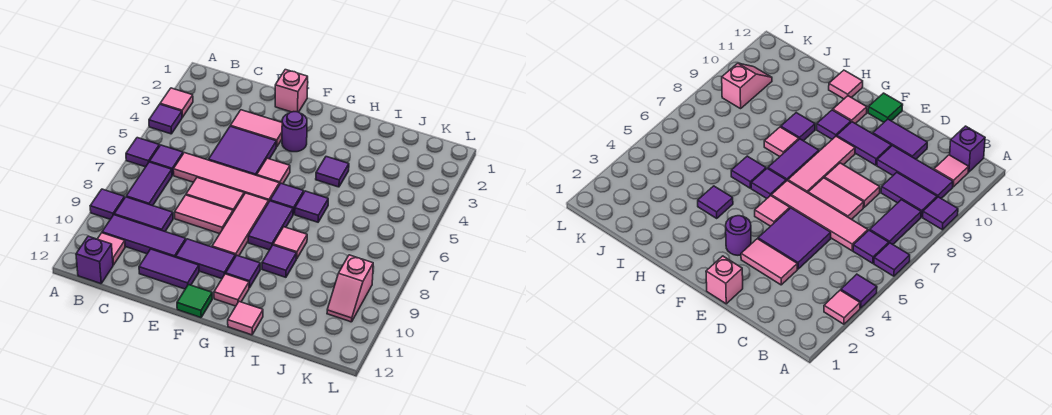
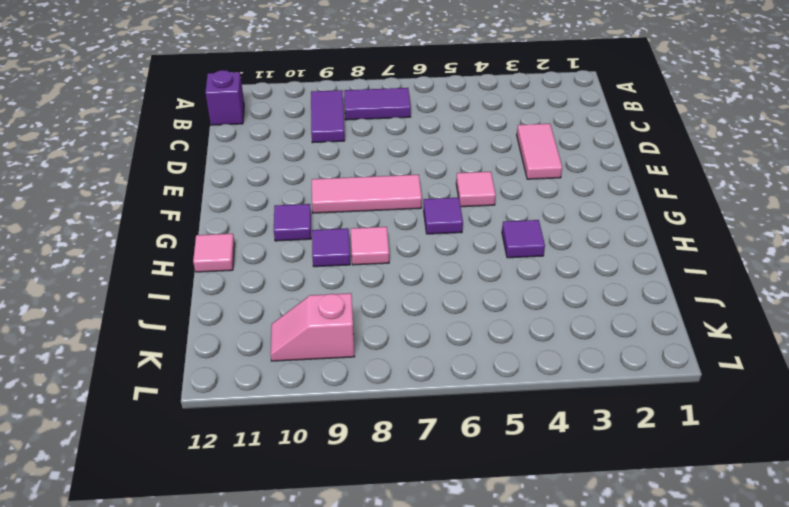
none -> pink tile A3 level 1
none -> purple tile A4 level 1
none -> purple tile A6 level 1
none -> purple tile A9 level 1

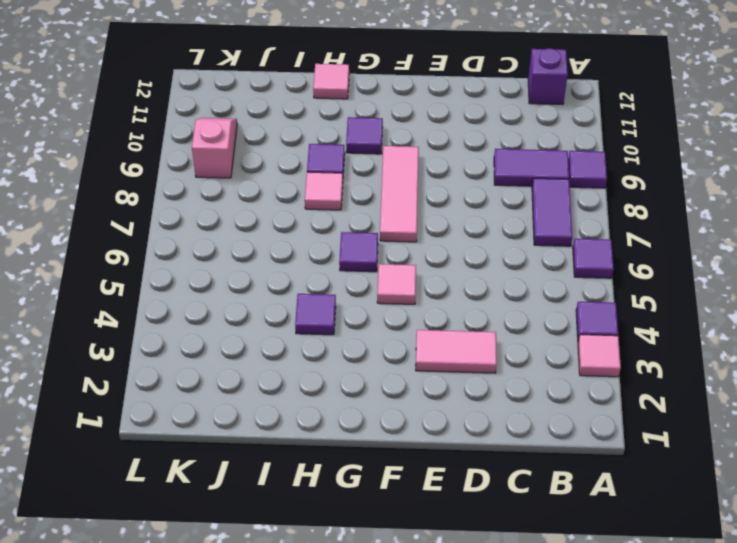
none -> purple tile B6 level 1
none -> purple tile B10:D10 level 1
none -> pink tile B11 level 1
none -> pink tile C6:F6 level 1

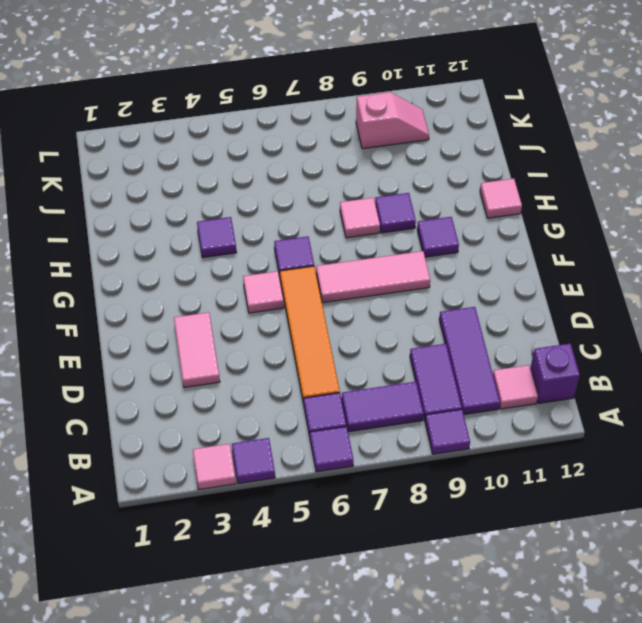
orange tile C6:F6 level 1 -> pink tile C6:F6 level 1
none -> purple tile D4:E5 level 1
none -> pink tile D7:E7 level 1
none -> pink tile D8:E8 level 1
none -> purple tile D11:E11 level 1

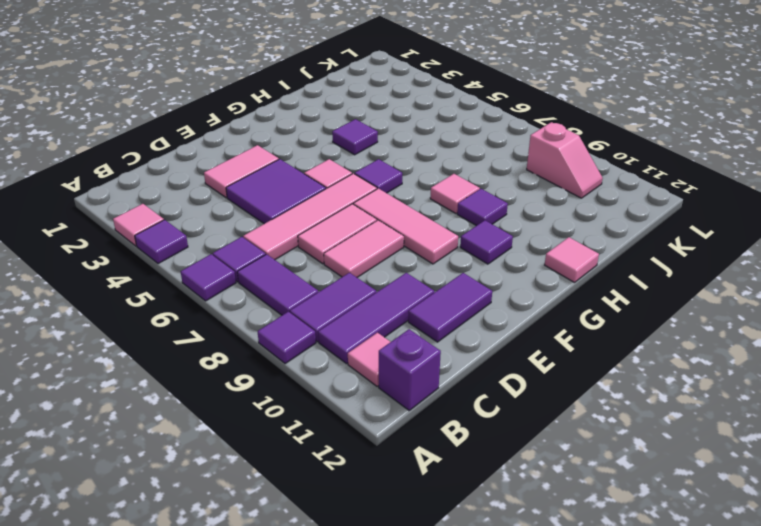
none -> pink brick E1 level 1
none -> purple tile E10:F10 level 1
none -> purple round brick F3 level 1
none -> green tile F12 level 1

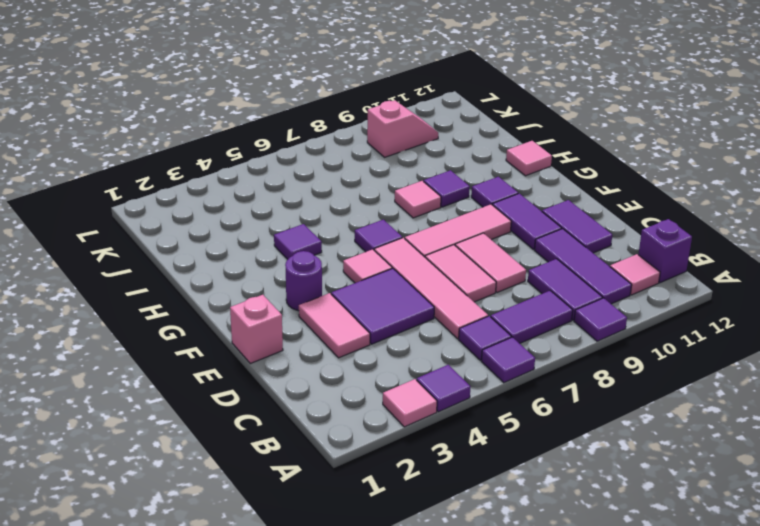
none -> green tile F12 level 1
none -> purple tile G7:G8 level 1
none -> pink tile G11 level 1
none -> purple tile H6 level 1

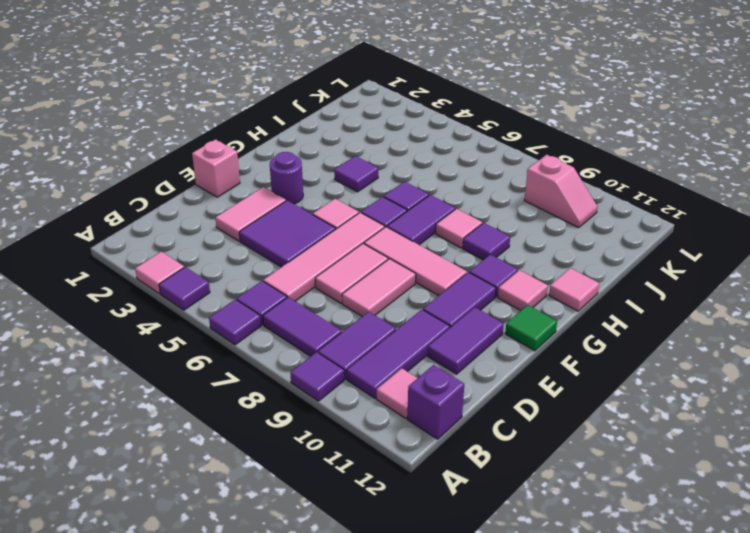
purple tile G7:H7 level 1 -> purple tile G7:G8 level 1

